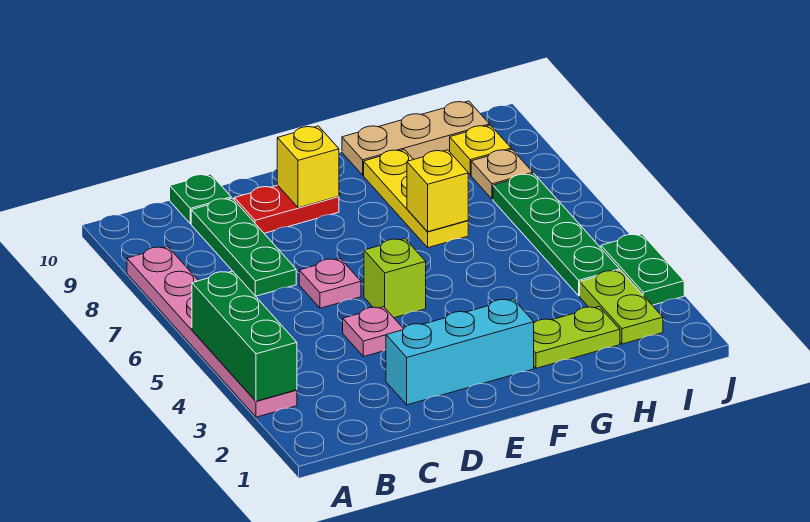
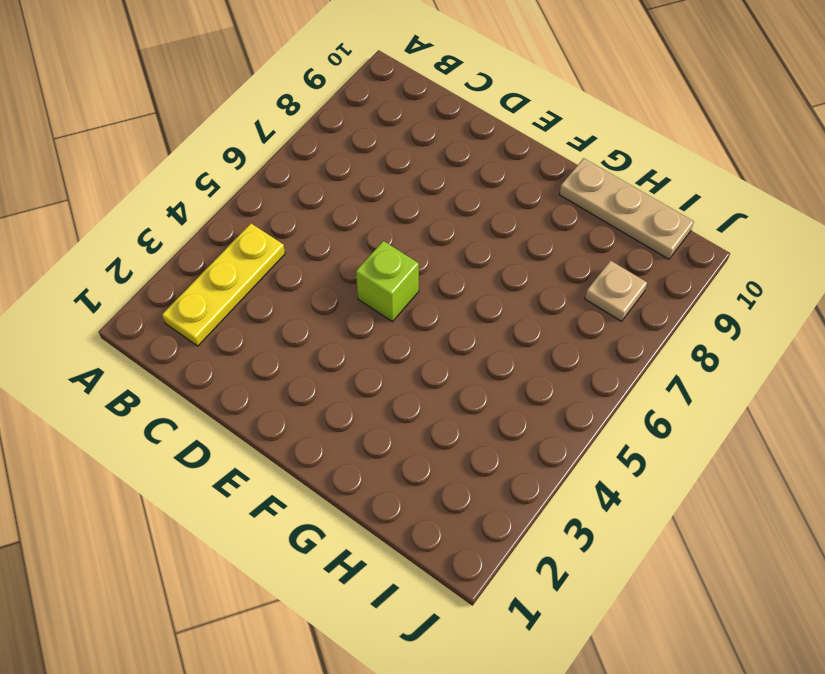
yellow plate B2:B4 level 1 -> yellow plate G7:G9 level 1
none -> pink plate A3:A8 level 1
none -> green plate C7:C9 level 1
none -> green plate C10 level 1

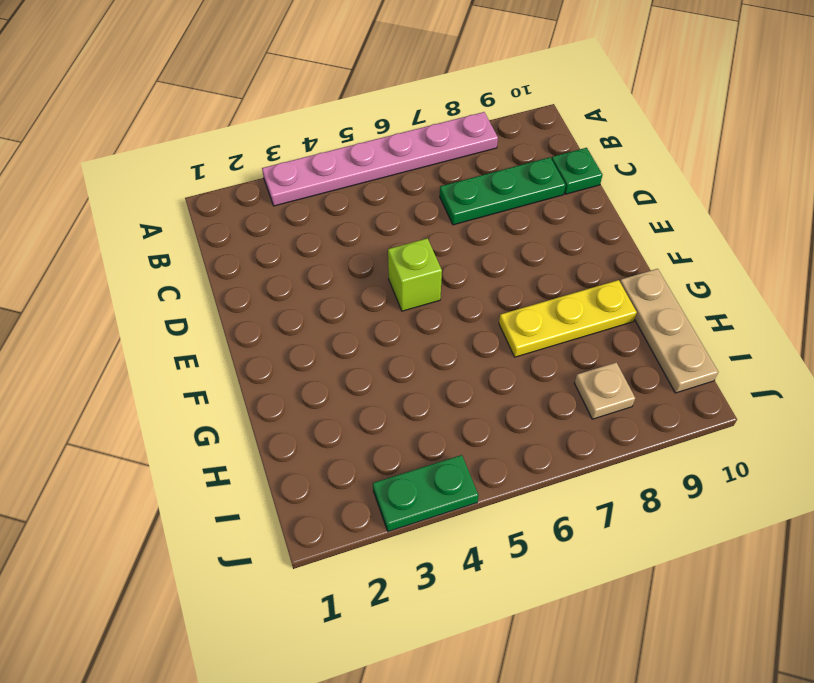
none -> cyan brick D2:F2 level 1
none -> pink plate D4 level 1
none -> pink plate D6 level 1

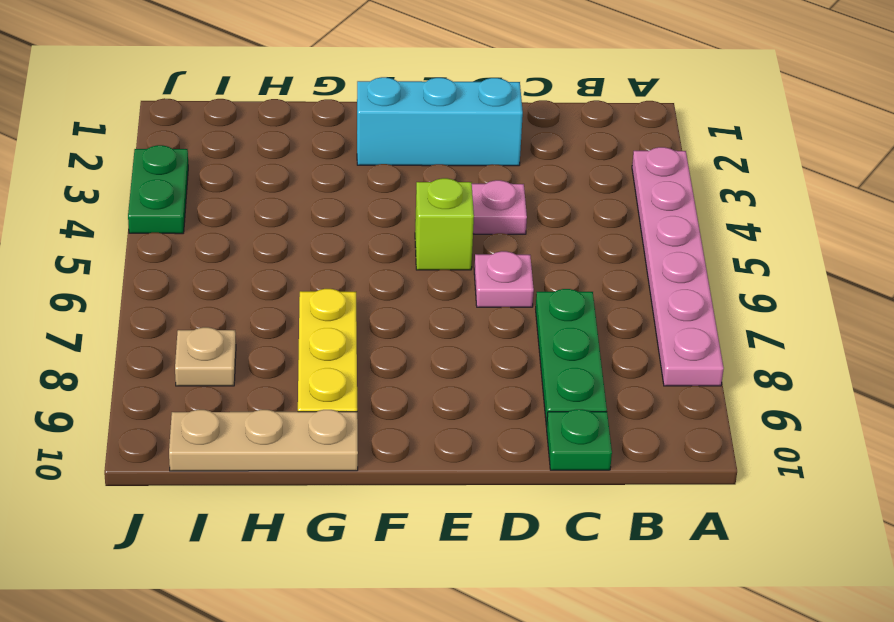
none -> red plate D9:E9 level 1
none -> lime plate G2:H2 level 1
none -> lime plate I2:I3 level 1

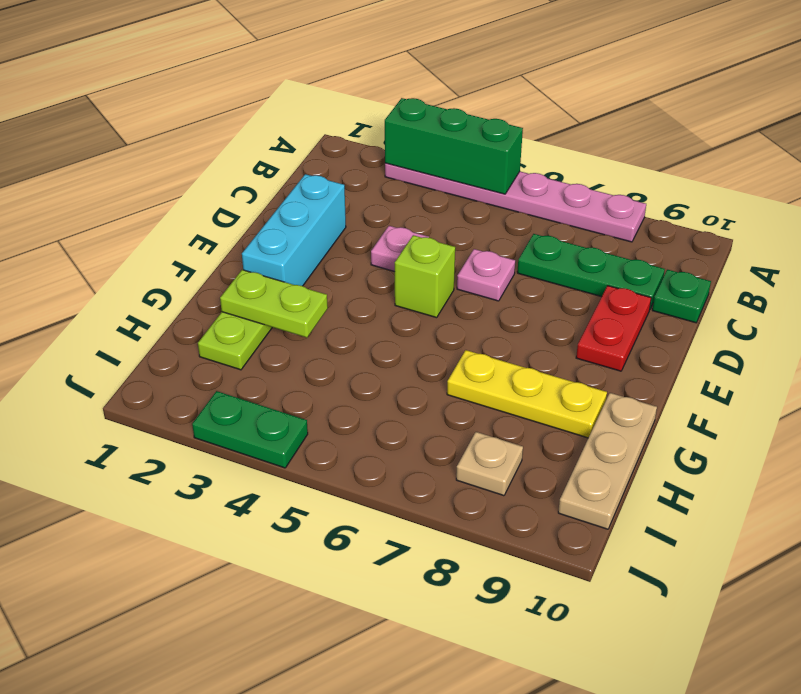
lime plate G2:G3 level 2 -> lime plate I2:I3 level 1
none -> green plate I4:I7 level 1
none -> yellow plate I9 level 1
none -> yellow brick E9 level 2

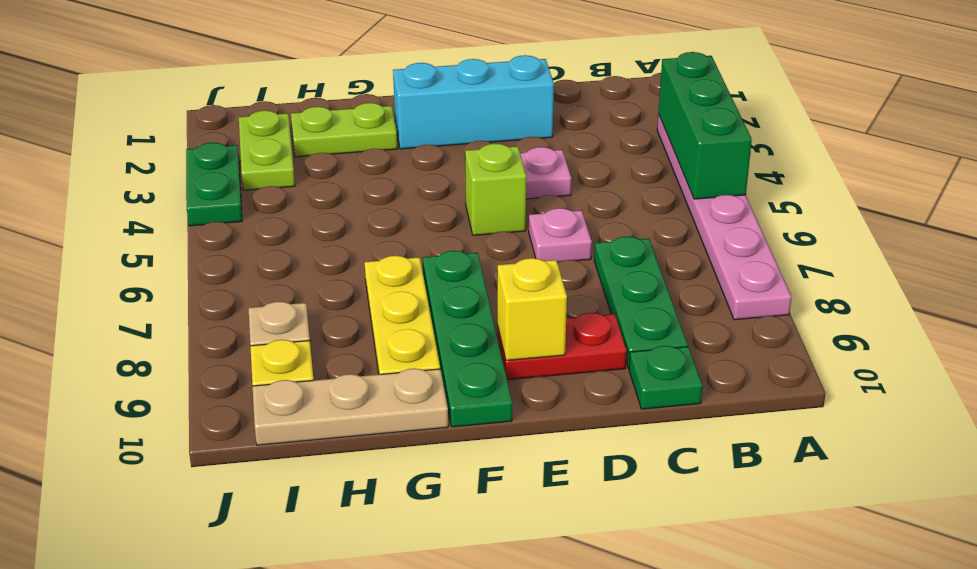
green plate F7:F10 level 1 -> green plate I4:I7 level 1
none -> yellow brick G7 level 2

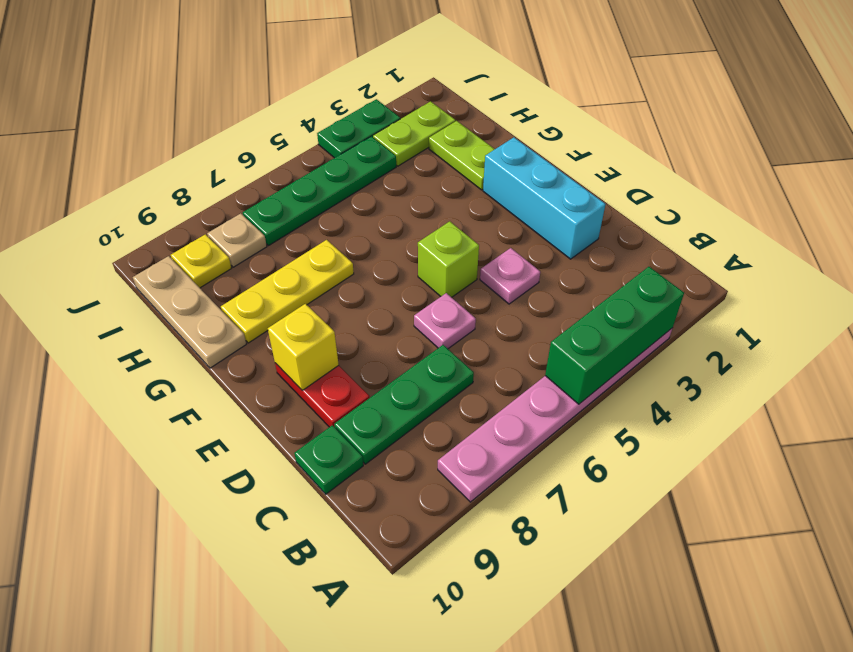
none -> yellow brick G7 level 2

